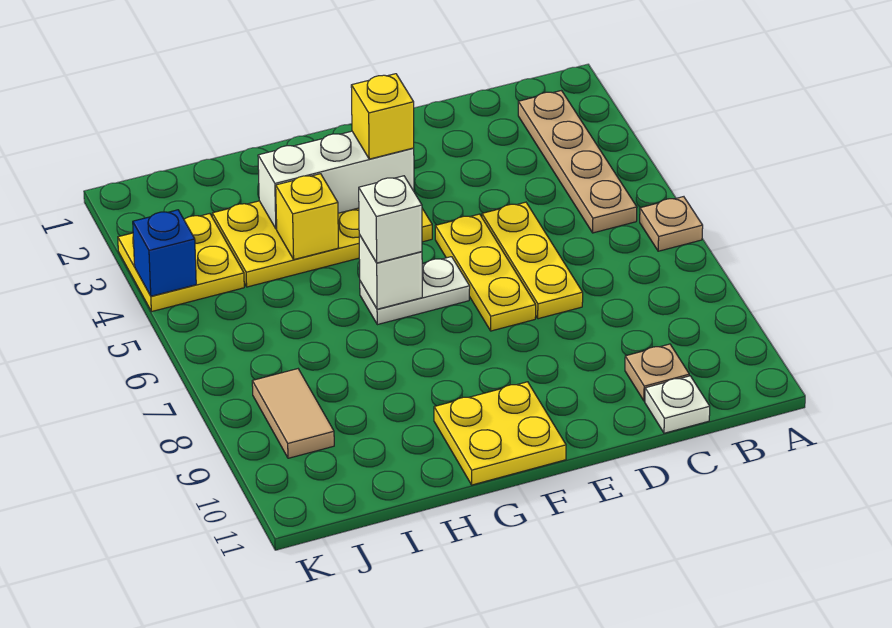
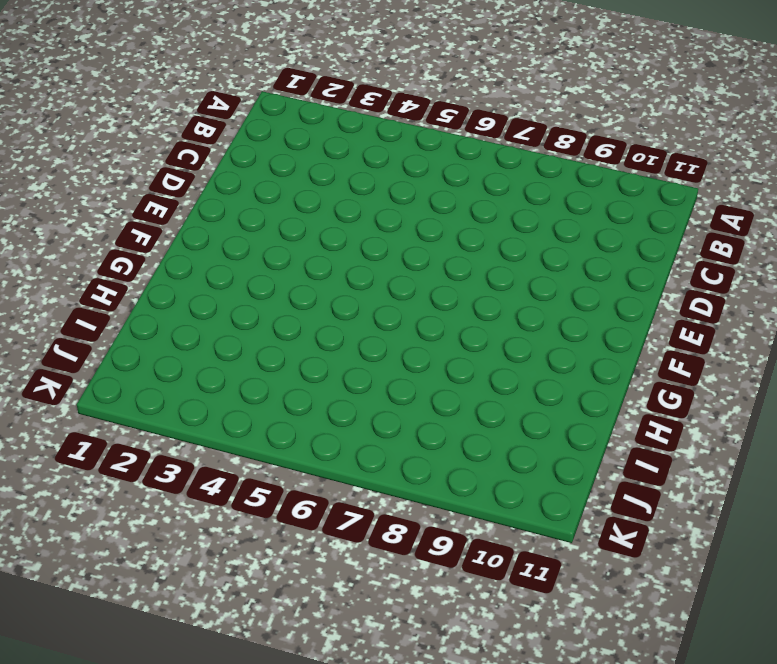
none -> tan plate A6 level 1
none -> tan plate B2:B5 level 1
none -> tan plate C10 level 1

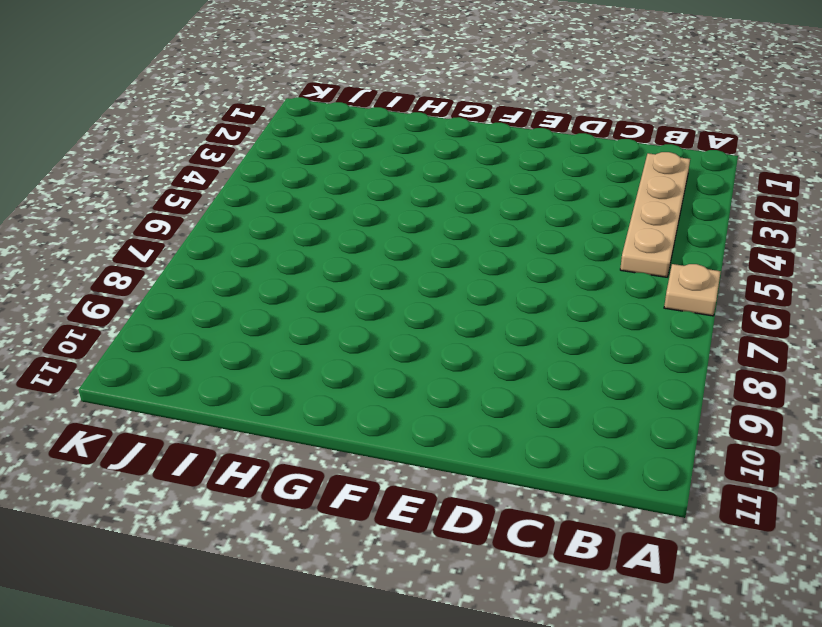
none -> tan plate C10 level 1
none -> white plate C11 level 1
none -> yellow plate D5:D7 level 1

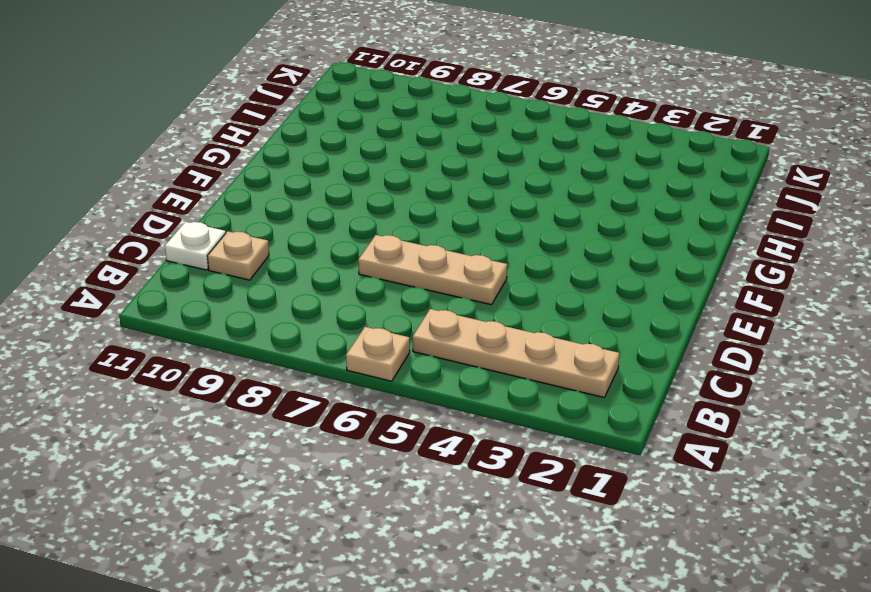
tan plate D5:D7 level 1 -> yellow plate D5:D7 level 1
none -> yellow plate E5:E7 level 1
none -> yellow plate F3:I4 level 1
none -> white plate F6:G6 level 1

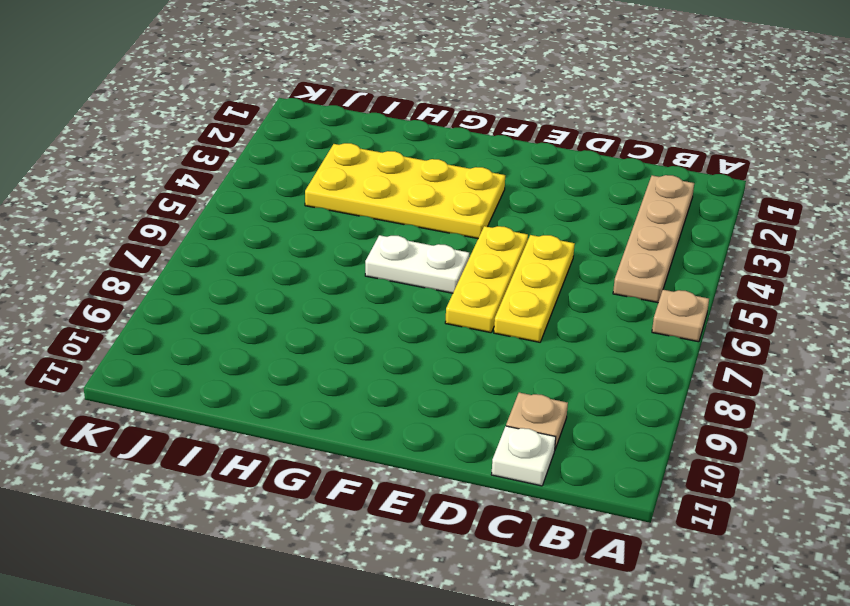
none -> yellow plate F10:G11 level 1
none -> yellow plate J3:K4 level 1
none -> tan tile J8:J9 level 1

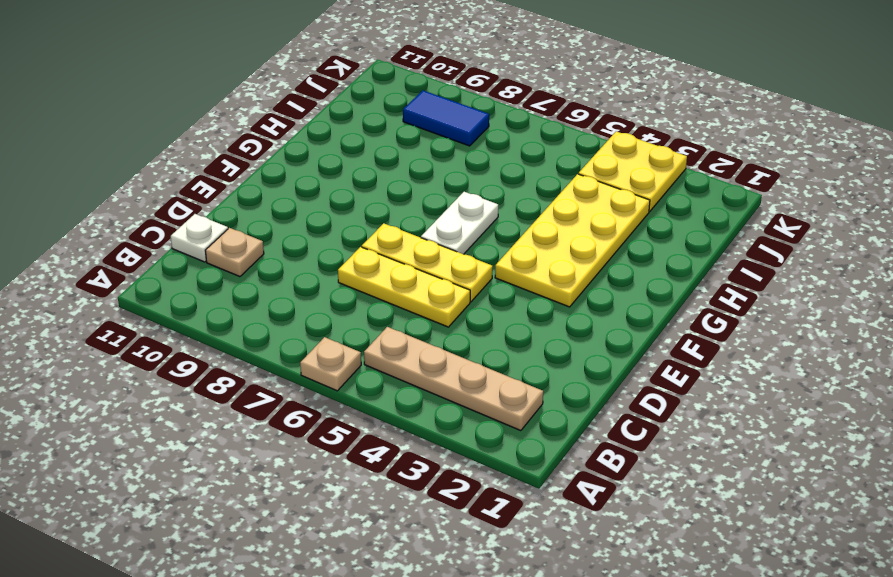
blue tile J8:J9 level 1 -> tan tile J8:J9 level 1
none -> yellow plate F10:G11 level 1
none -> white brick F3:H3 level 2
none -> white brick G6 level 2

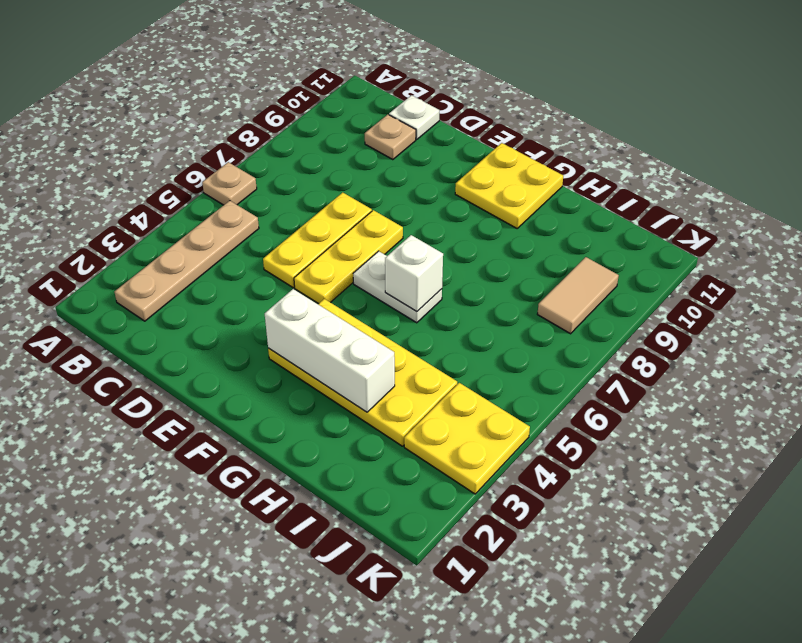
none -> yellow brick H4 level 2
none -> blue brick K4 level 2
none -> yellow brick F3 level 3

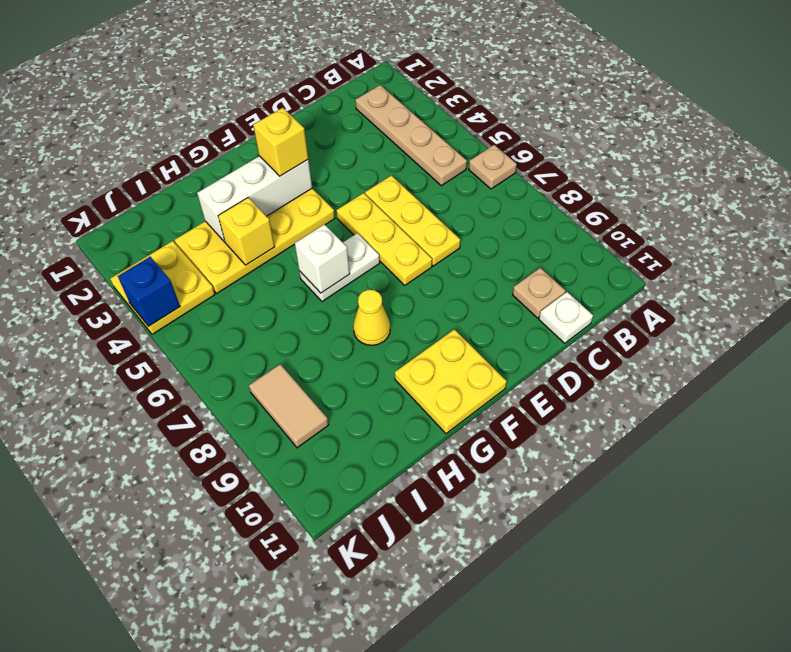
yellow cone G8 level 1 -> none
none -> white brick G6 level 3

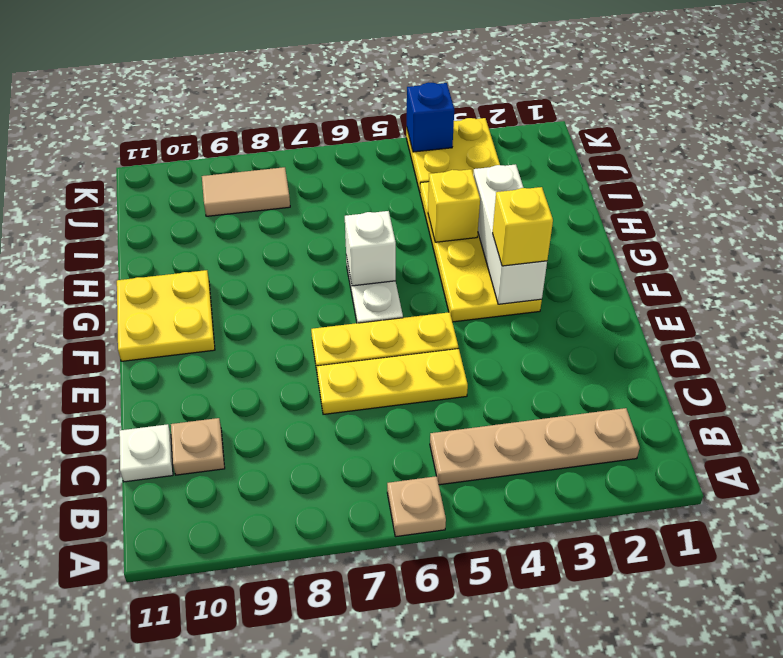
none -> white brick G6 level 3

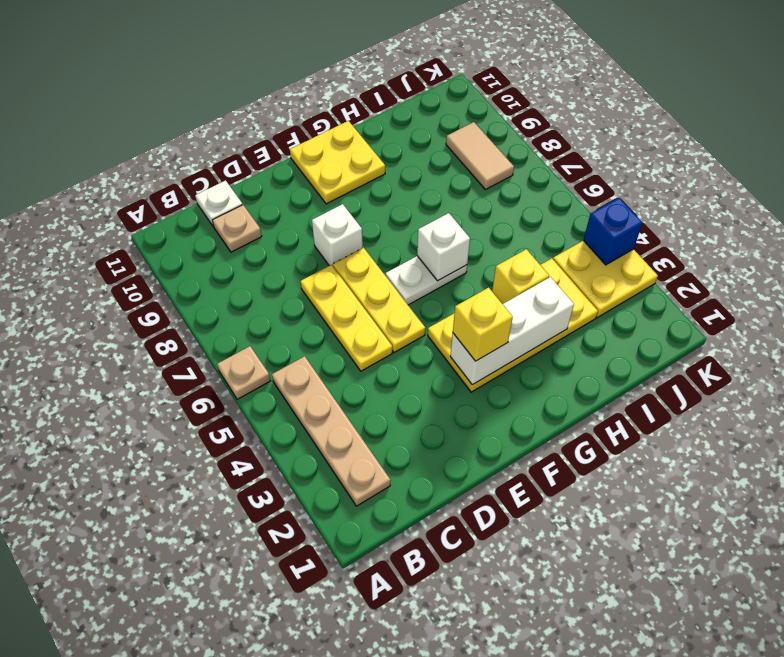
white brick E8 level 1 -> white brick G6 level 3

